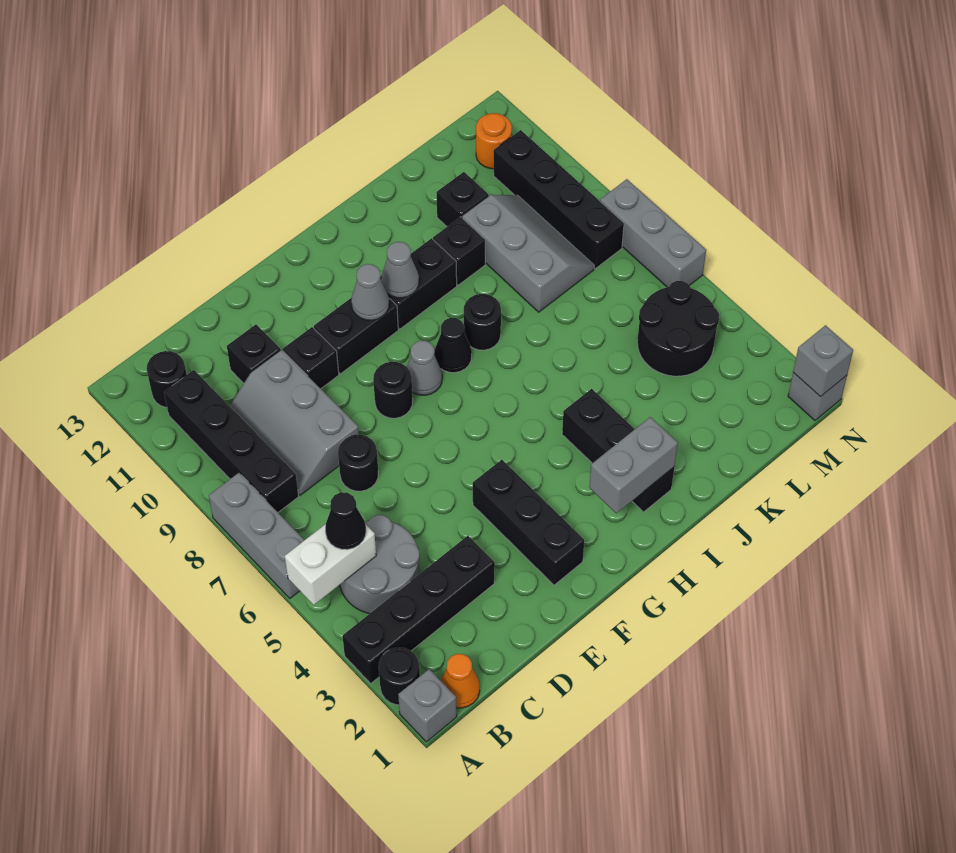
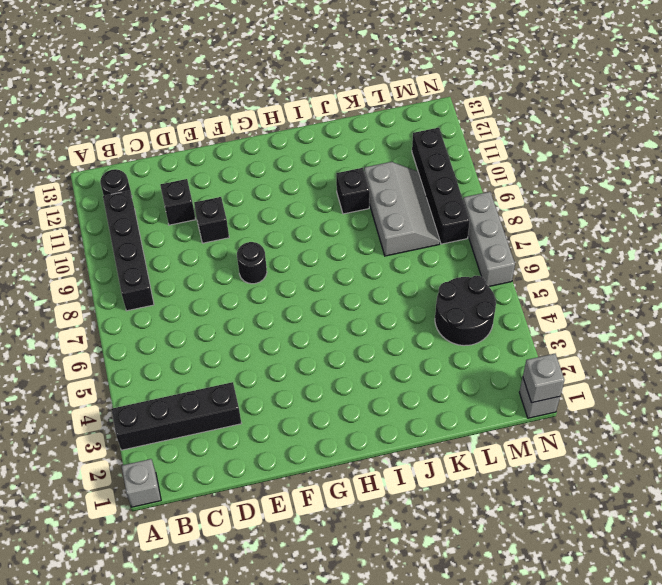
none -> black round brick A2 level 1
none -> grey brick A6:A8 level 1
none -> orange cone B1 level 1
none -> grey round brick B4:C5 level 1

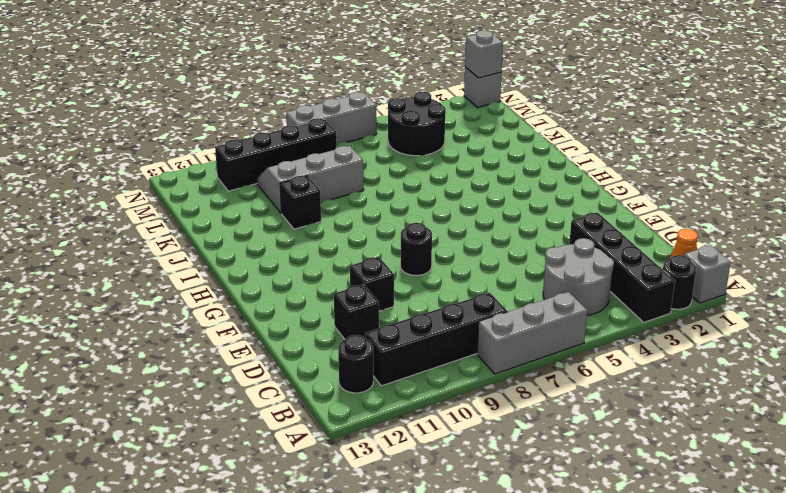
none -> grey slope C8:D10 level 1 top D
none -> black round brick D7 level 1
none -> black brick F2:F4 level 1
none -> black brick F10:G10 level 1

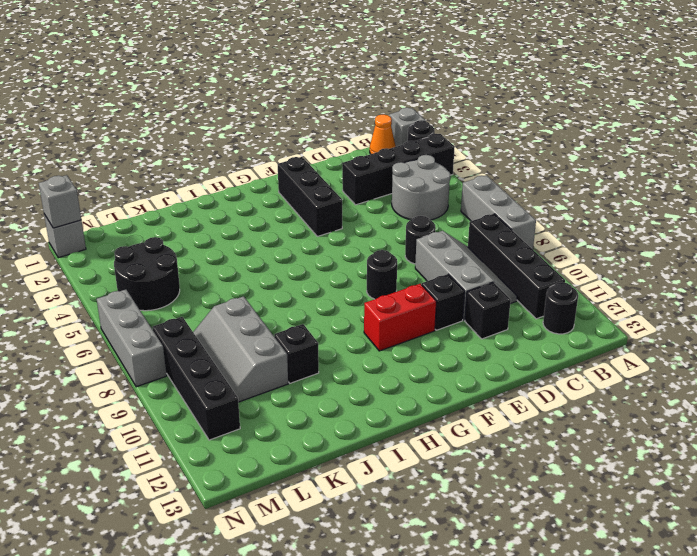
red brick F10:G10 level 1 -> black brick F10:G10 level 1
none -> grey cone G8 level 1
none -> black cone H8 level 1
none -> black brick H10:I10 level 1
none -> black brick I2:I4 level 1

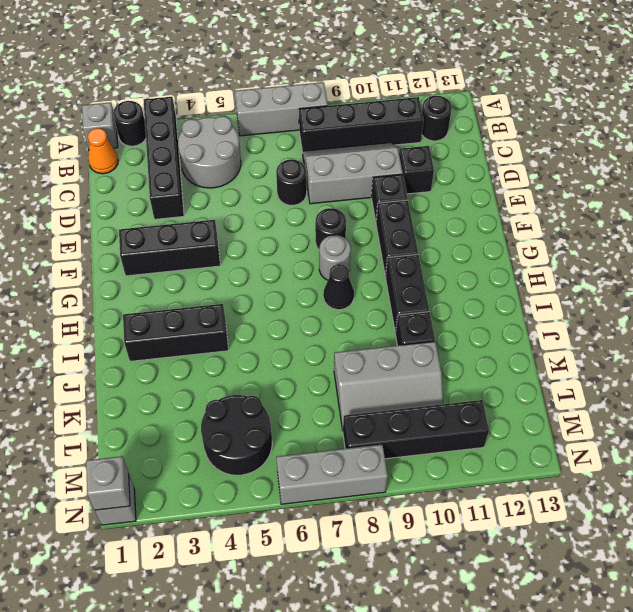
grey round brick G8 level 1 -> grey cone G8 level 1
none -> black round brick I8 level 1
none -> black brick K11 level 1
none -> orange round brick M12 level 1
none -> white brick A5:B5 level 2

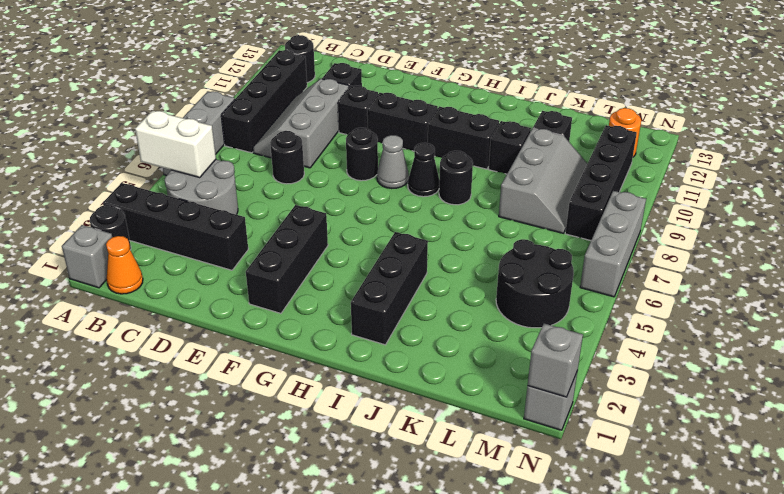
none -> grey cone G10 level 2
none -> grey brick H2:I2 level 2
none -> grey cone H10 level 2
none -> black cone B5 level 3

